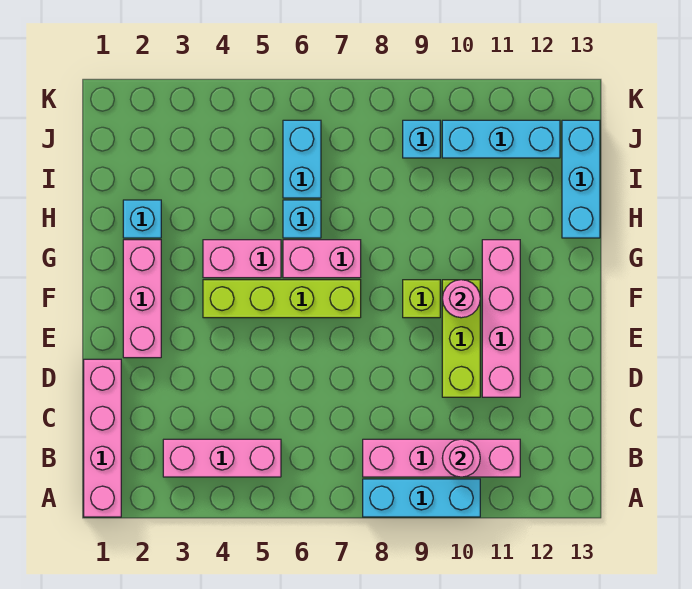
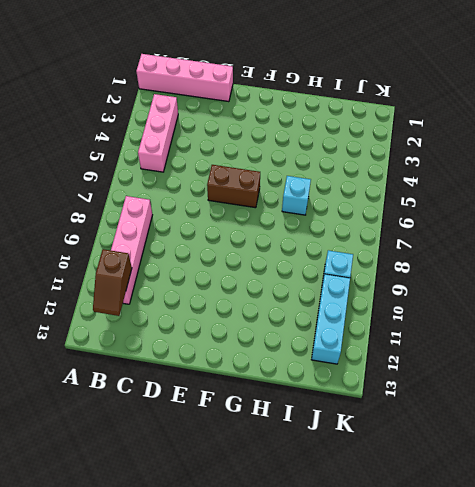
brown slope B11:B12 level 2 top 11 -> none
brown brick E6:F6 level 1 -> lime brick F4:F7 level 1
none -> cyan brick A8:A10 level 1
none -> lime brick D10:F10 level 1
none -> pink brick D11:G11 level 1

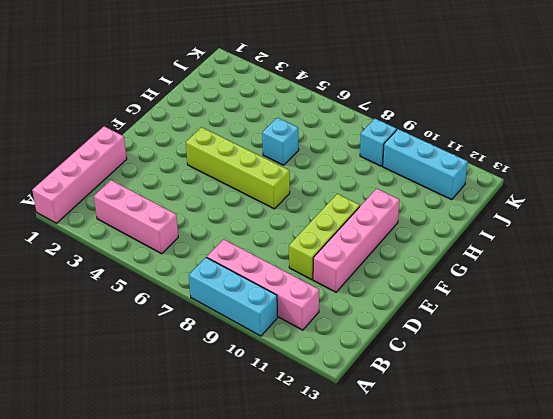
none -> pink brick E2:G2 level 1
none -> lime brick F9 level 1
none -> pink brick G4:G5 level 1

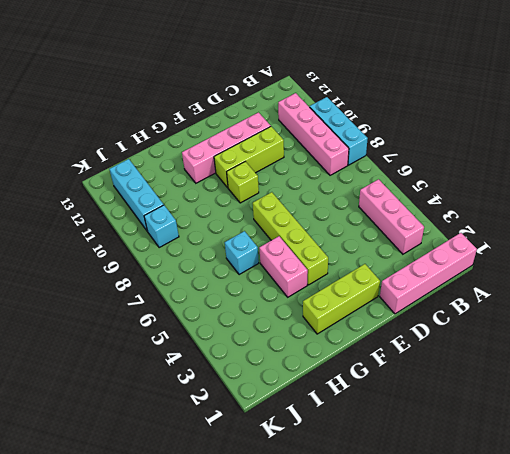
lime brick E2:G2 level 1 -> pink brick E2:G2 level 1
none -> pink brick G6:G7 level 1
none -> cyan brick H2 level 1
none -> cyan brick H13:J13 level 1

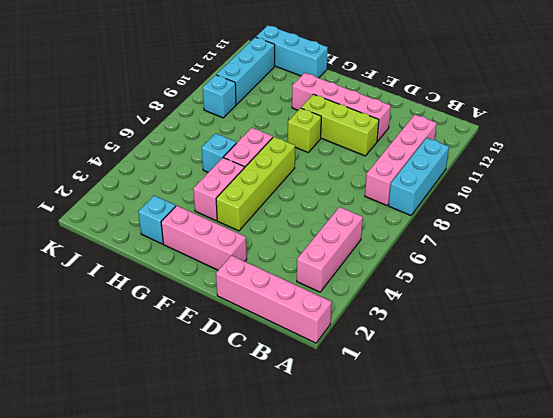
none -> cyan brick I6:J6 level 1
none -> pink round brick B10 level 2
none -> pink round brick F10 level 2

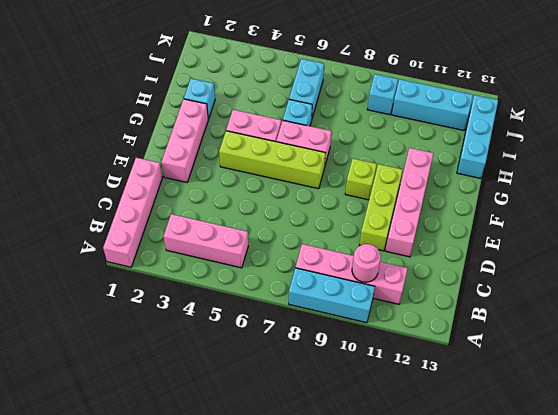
none -> pink round brick F10 level 2

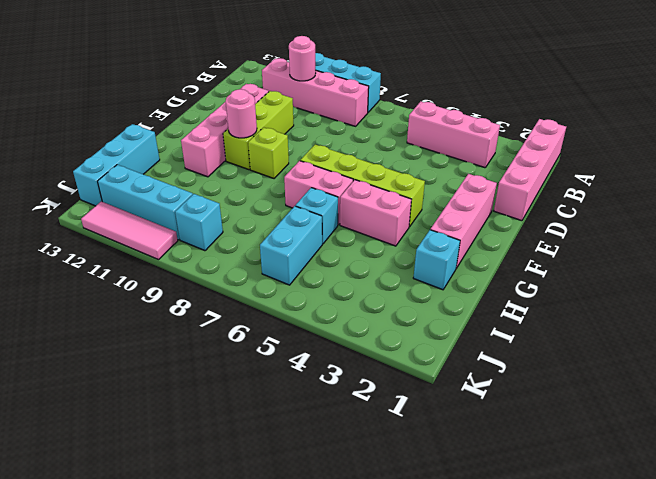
pink tile K10:K12 level 1 -> none

